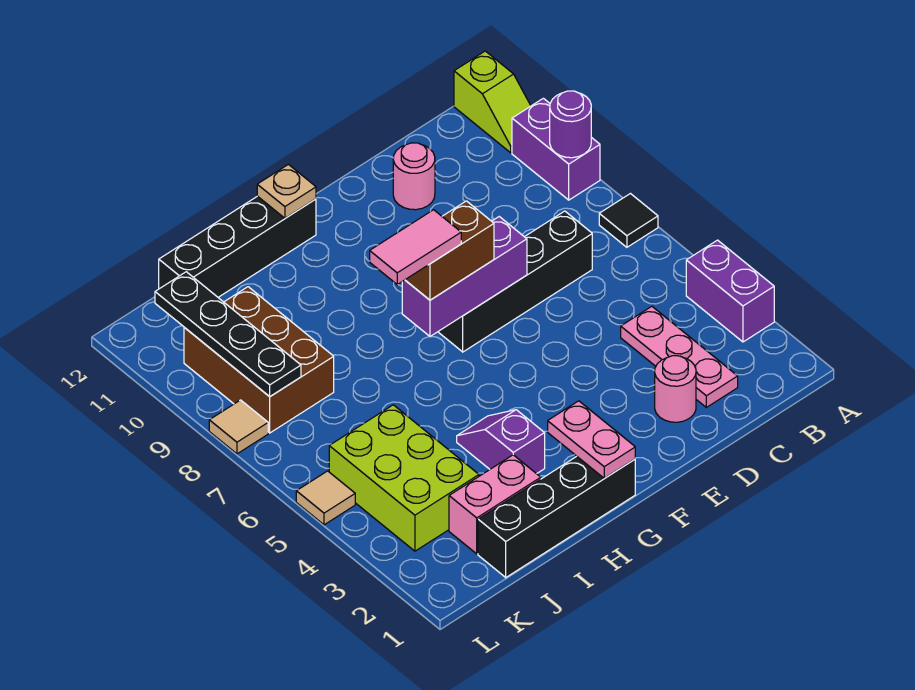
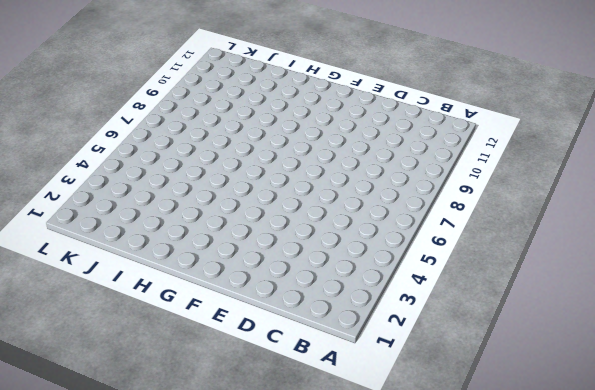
none -> purple brick A3:A4 level 1
none -> black tile A7 level 1
none -> purple brick A9:A10 level 1

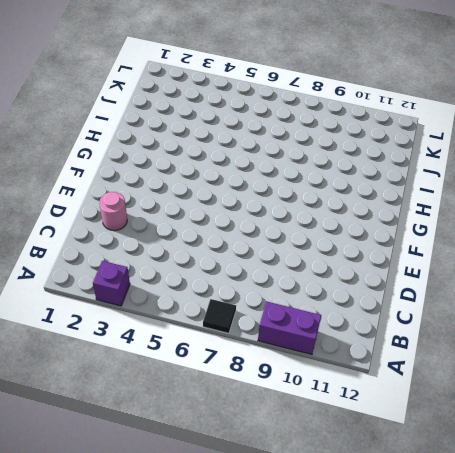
purple brick A3 level 1 -> purple brick A3:A4 level 1
none -> lime slope A11:A12 level 1 top 12
none -> pink plate C2:C4 level 1
none -> black brick C7:F7 level 1

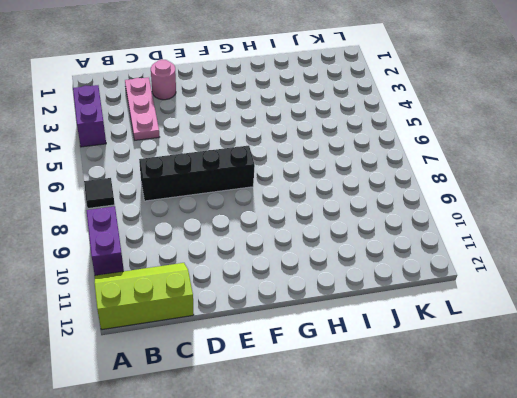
lime slope A11:C12 level 1 top 12 -> lime slope A11:A12 level 1 top 12
none -> pink round brick D11 level 1
none -> black brick G1:J1 level 1
none -> black brick G12:J12 level 1

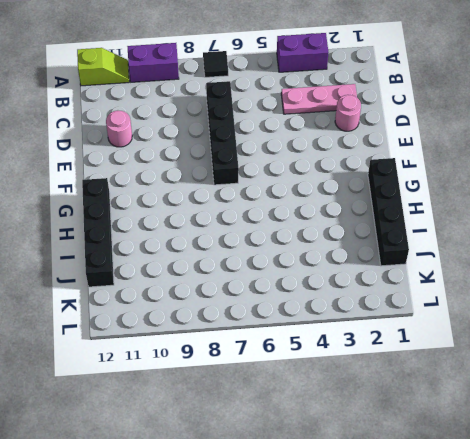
none -> purple slope H3:H4 level 1 top 3
none -> pink brick I2:J2 level 1
none -> lime brick J3:K5 level 1

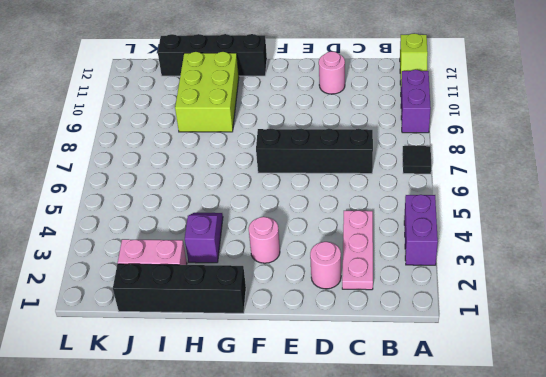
pink round brick F3 level 1 -> none
lime brick H9:I11 level 1 -> lime brick J3:K5 level 1
none -> brown brick J8:K10 level 1
none -> tan tile L5 level 1
none -> tan tile L8 level 1

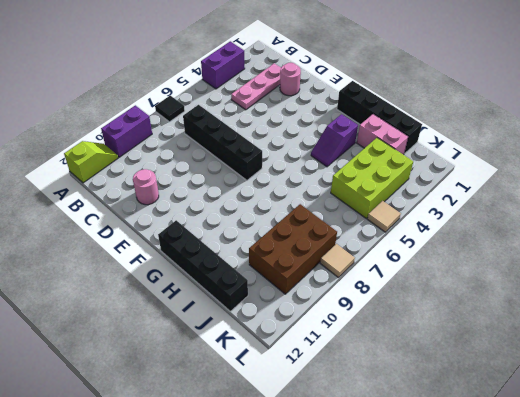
none -> purple round brick A9 level 2
none -> purple brick E7:G7 level 2
none -> pink plate G1:G2 level 2

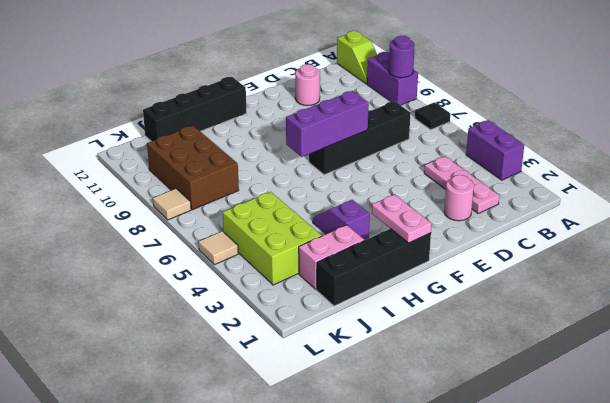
none -> tan plate G12 level 2
none -> black plate K8:K11 level 2
none -> brown brick F7:G7 level 3

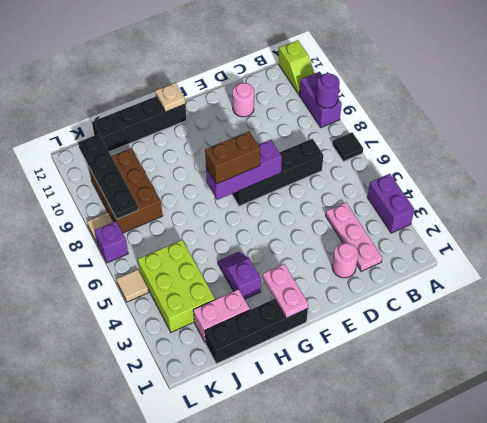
purple brick L7 level 1 -> none
none -> pink tile G7:H7 level 4

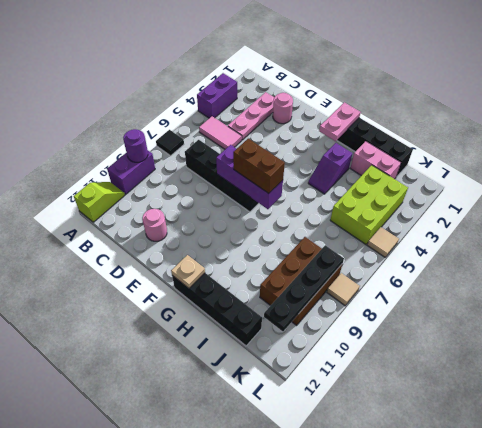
pink tile B5:C5 level 1 -> pink tile G7:H7 level 4

